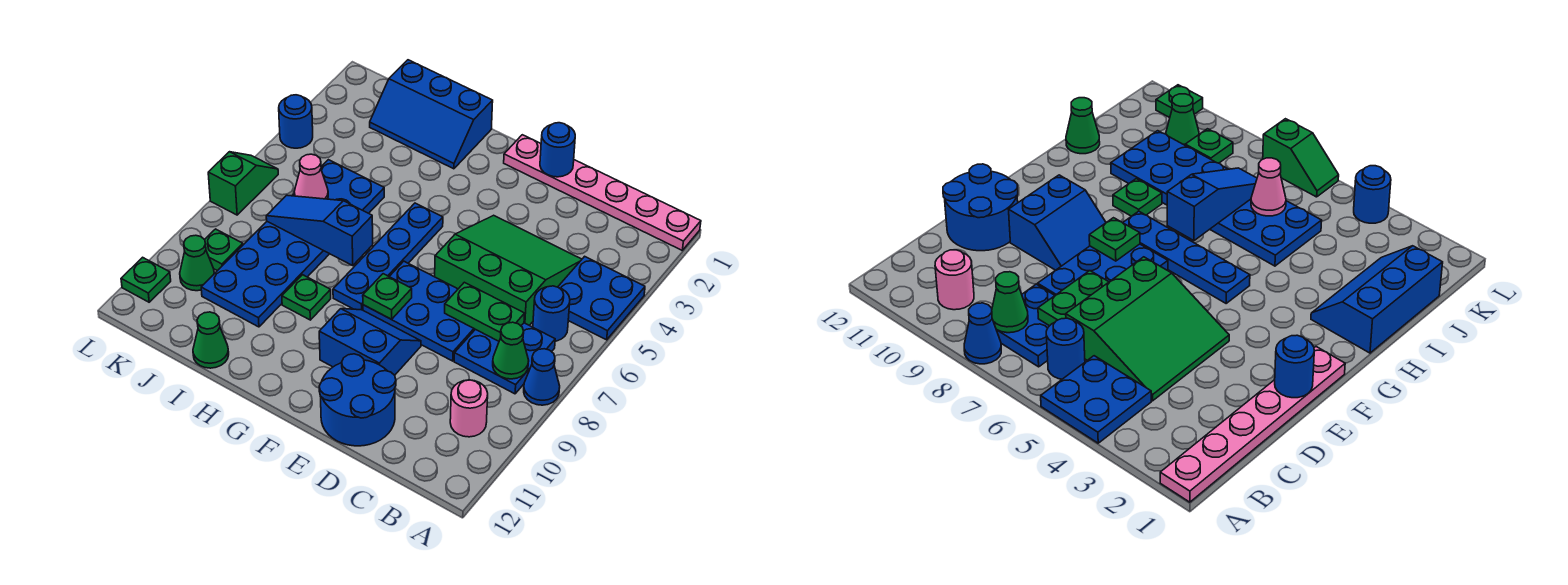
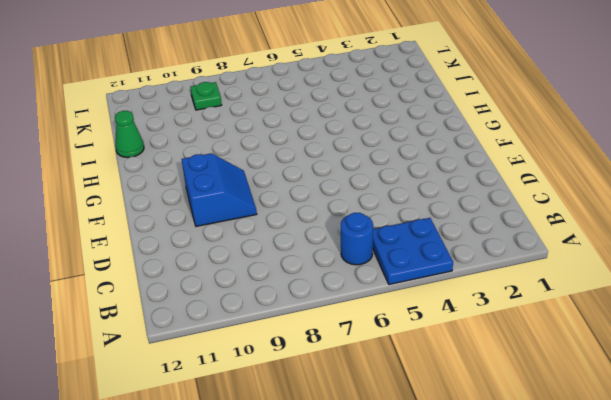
none -> pink plate A1:F1 level 1
none -> blue cone A8 level 1
none -> blue plate B7:C8 level 1

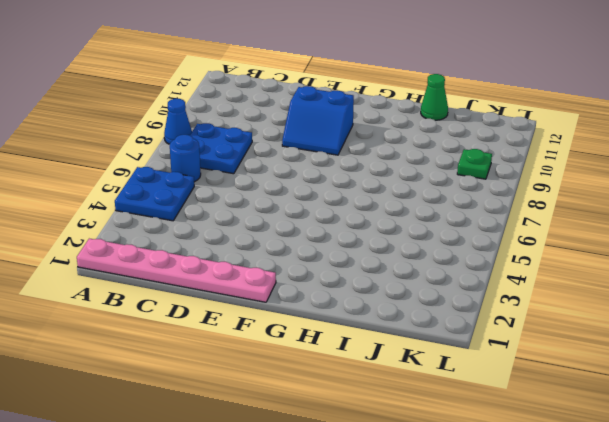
none -> pink round brick B10 level 1
none -> green slope C4:E6 level 1 top 6
none -> blue plate D7:F8 level 1

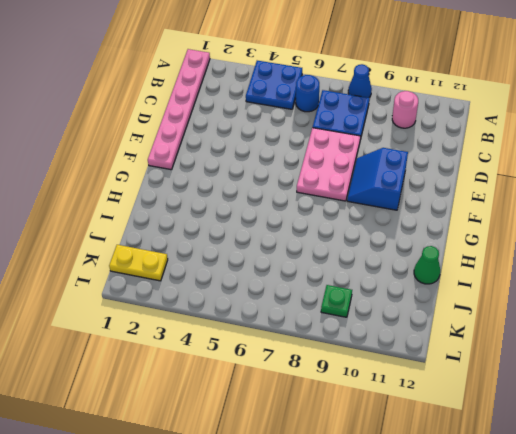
pink plate D7:F8 level 1 -> blue plate D7:F8 level 1
yellow plate K1:K2 level 1 -> none
none -> green slope C4:E6 level 1 top 6
none -> blue round brick D11:E12 level 1
none -> blue plate G5:G8 level 1

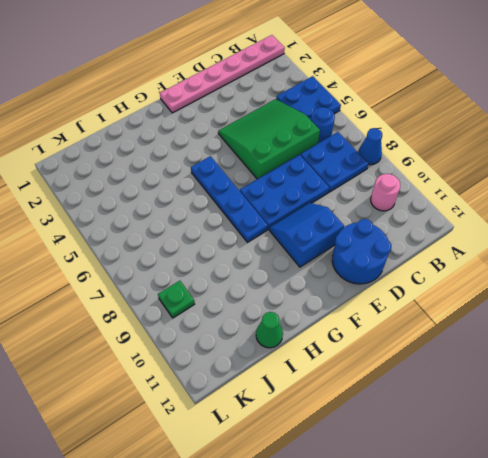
none -> blue slope H1:J2 level 1 top 1
none -> green plate H9 level 1
none -> blue plate I5:J10 level 1

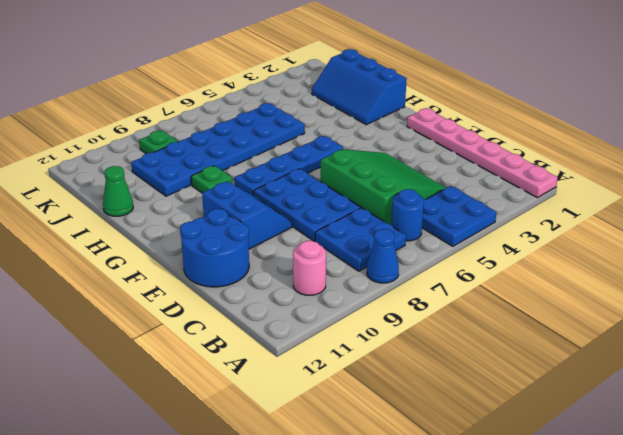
none -> green cone K10 level 1
none -> blue round brick L4 level 1
none -> green slope L6:L7 level 1 top 7

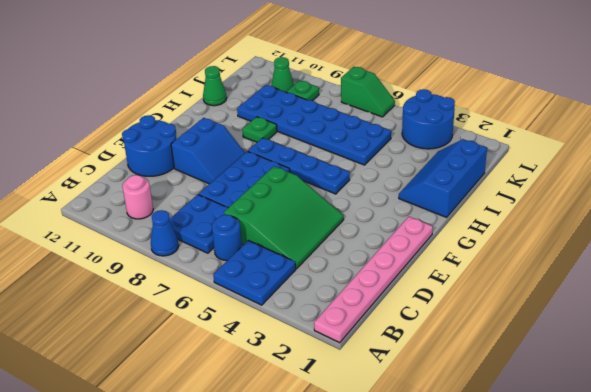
blue round brick K3:L4 level 1 -> blue round brick L4 level 1
none -> green plate L11 level 1
none -> green cone B8 level 2
none -> green plate C7:D7 level 2

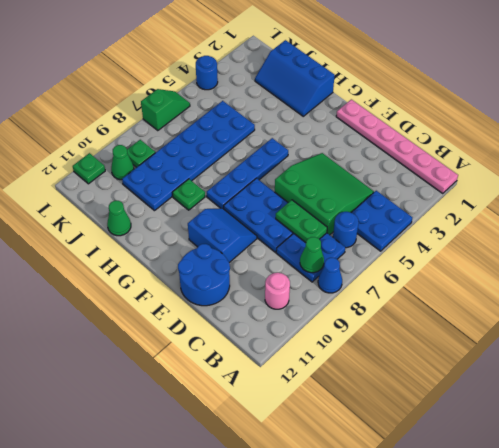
none -> blue round brick E1 level 2
none -> green plate F8 level 2
none -> blue slope H7:J7 level 2 top H

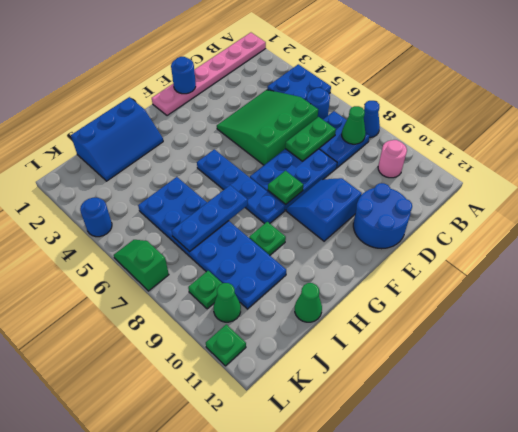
blue plate H7:J7 level 2 -> blue slope H7:J7 level 2 top H
none -> pink cone J6 level 2

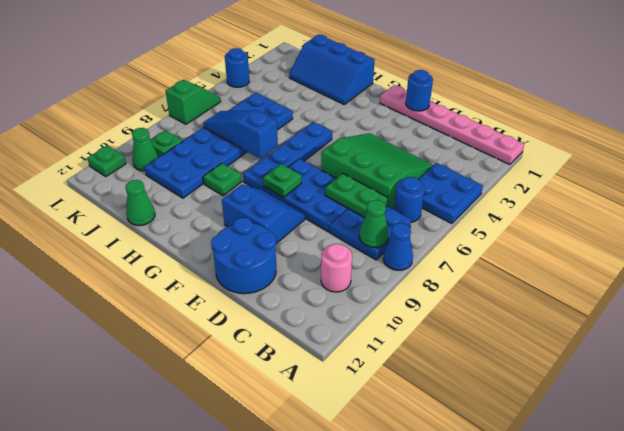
none -> pink cone J6 level 2

